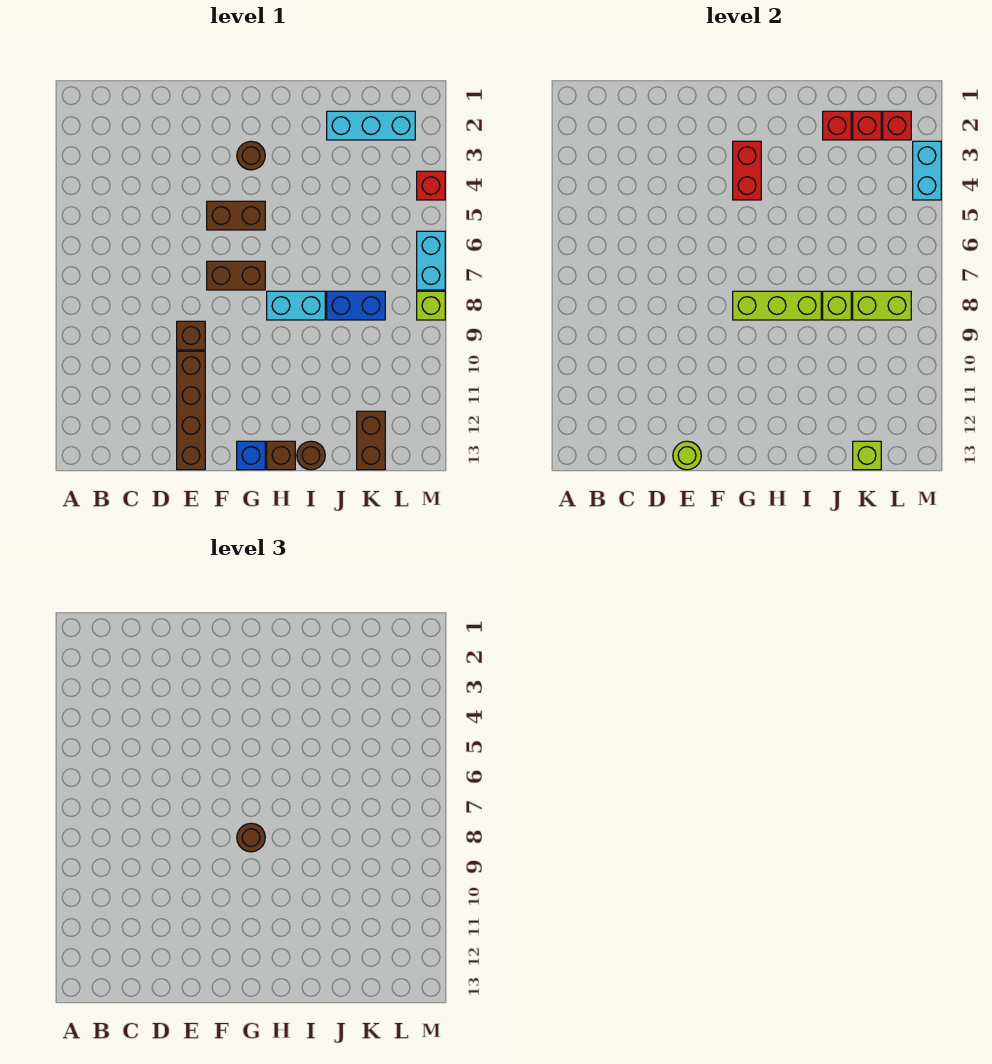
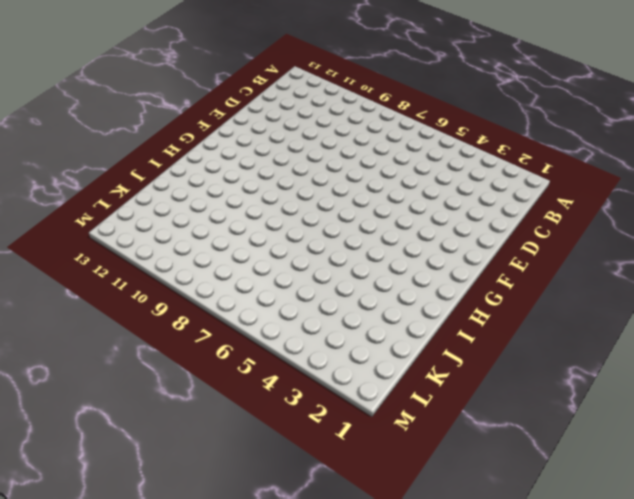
none -> brown brick E9 level 1
none -> brown brick E10:E13 level 1
none -> brown brick F5:G5 level 1

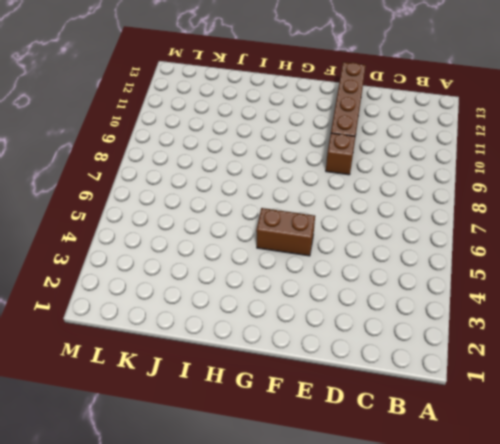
none -> brown brick F7:G7 level 1
none -> brown round brick G3 level 1
none -> blue brick G13 level 1

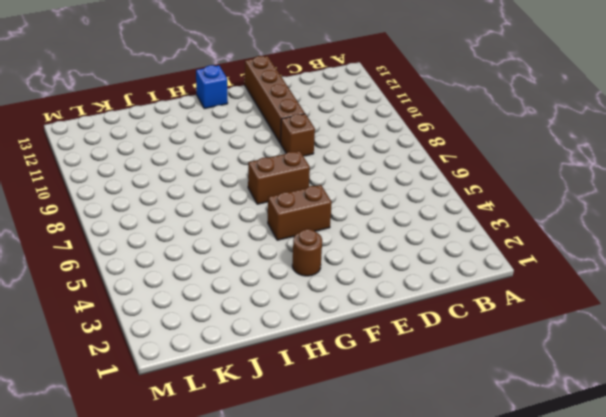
none -> cyan brick H8:I8 level 1
none -> brown brick H13 level 1
none -> brown round brick I13 level 1

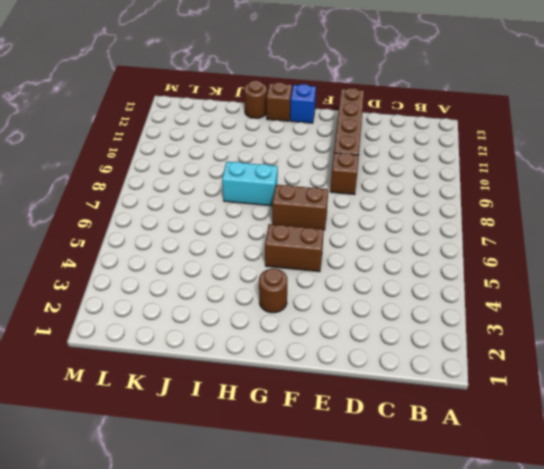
none -> cyan brick J2:L2 level 1
none -> blue brick J8:K8 level 1
none -> brown brick K12:K13 level 1

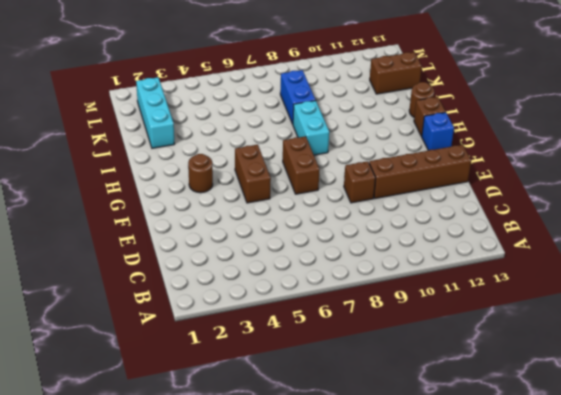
none -> red brick M4 level 1
none -> cyan brick M6:M7 level 1
none -> lime brick M8 level 1

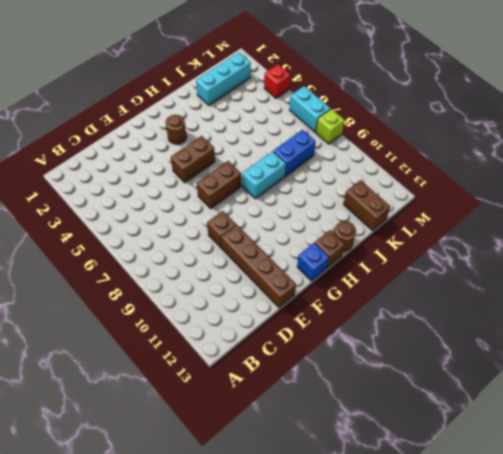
none -> lime round brick E13 level 2
none -> red brick G3:G4 level 2
none -> lime brick G8:I8 level 2

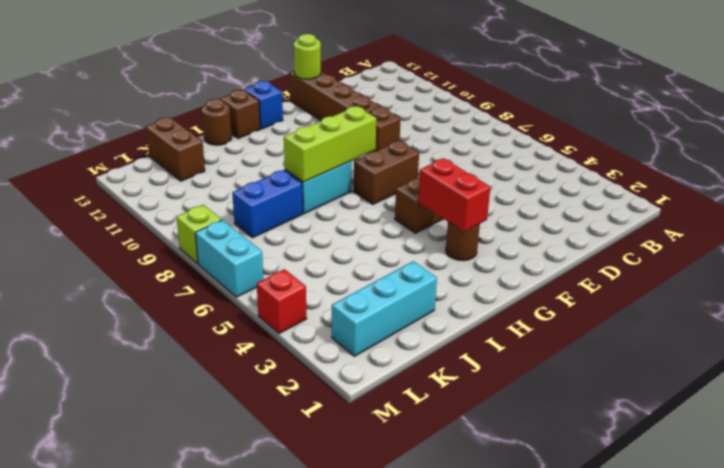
none -> red brick J2 level 2
none -> lime brick J8 level 2
none -> red brick K2 level 2

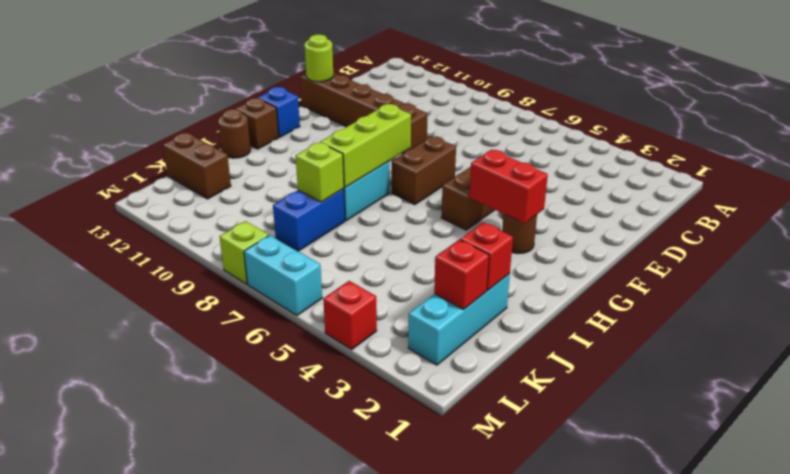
none -> lime brick K8:L8 level 2
none -> lime brick K13 level 2
none -> red brick L2 level 2

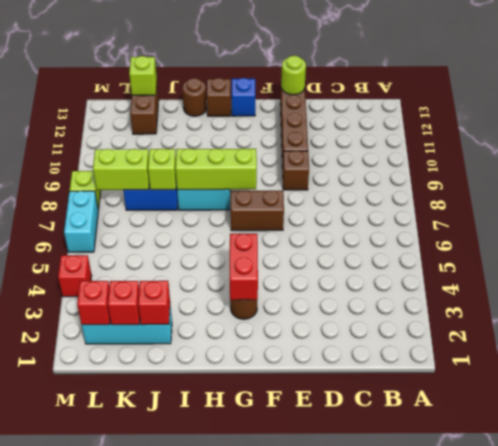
none -> brown brick F5:G5 level 1
none -> cyan brick M3:M4 level 2
none -> brown round brick G8 level 3

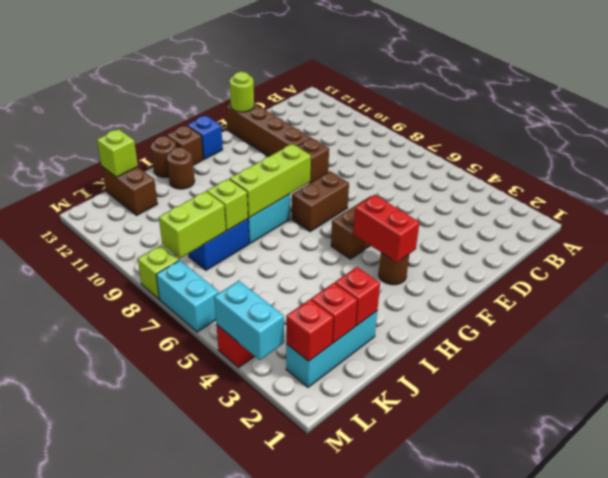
brown round brick I12 level 1 -> brown round brick G8 level 3

